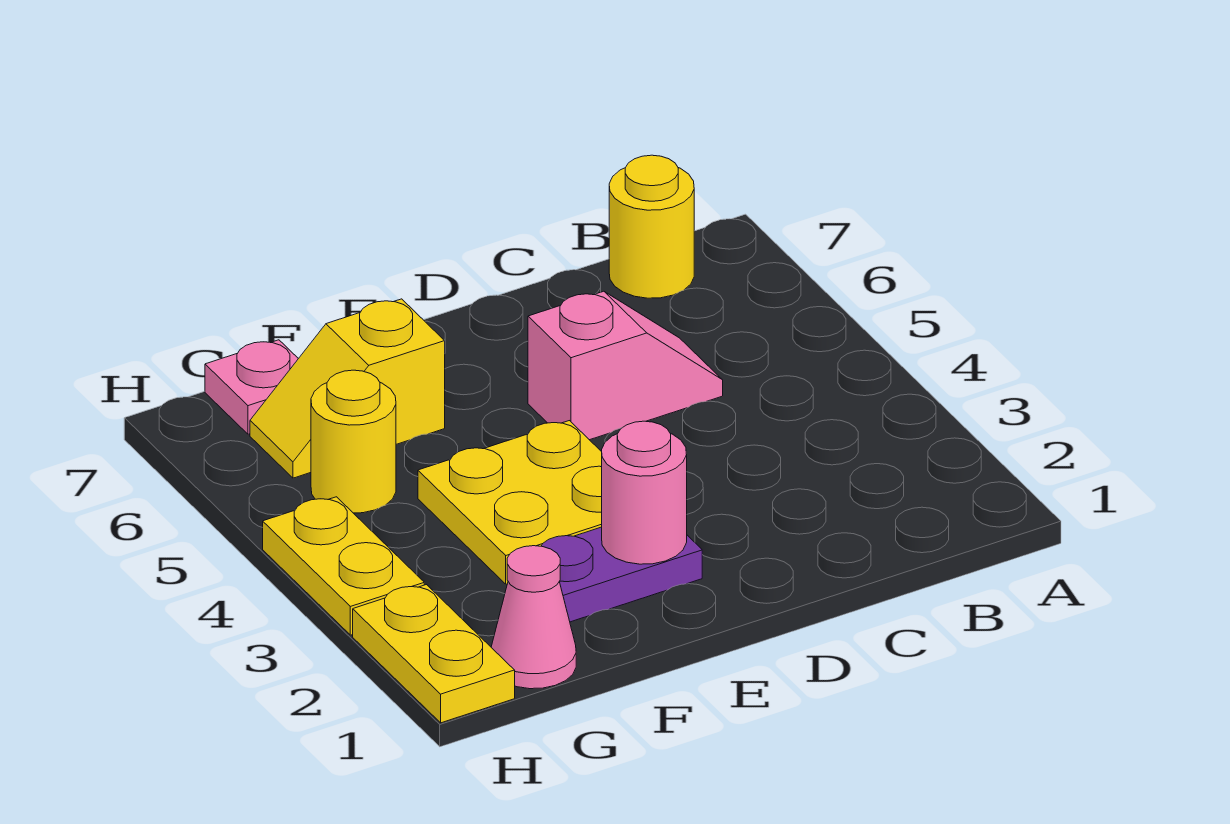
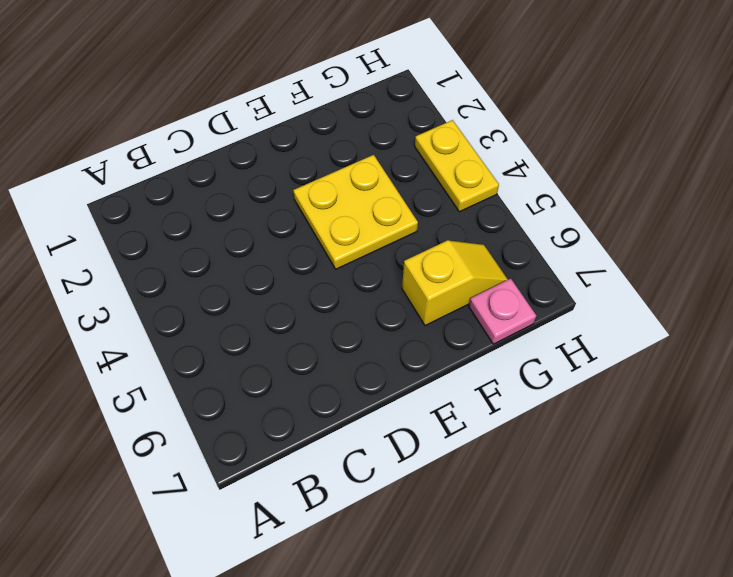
none -> yellow round brick B7 level 1
none -> pink slope C5:D5 level 1 top D

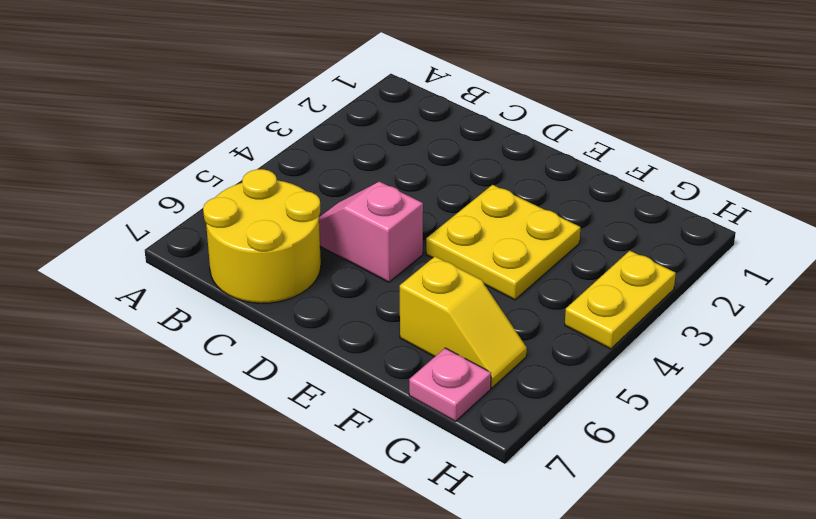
yellow round brick B6:C7 level 1 -> yellow round brick B7 level 1
none -> purple plate E2:F2 level 1
none -> pink cone G1 level 1

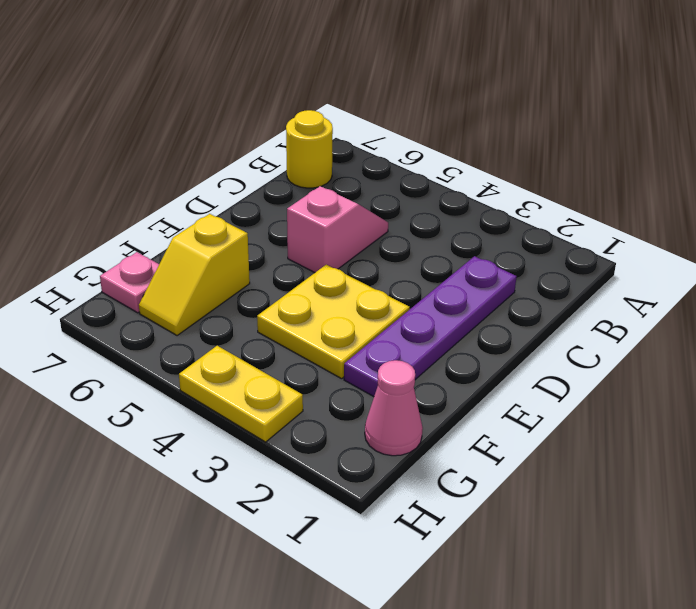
purple plate C2:F2 level 1 -> purple plate E2:F2 level 1
none -> yellow round brick G5 level 1
none -> yellow plate H1:H2 level 1

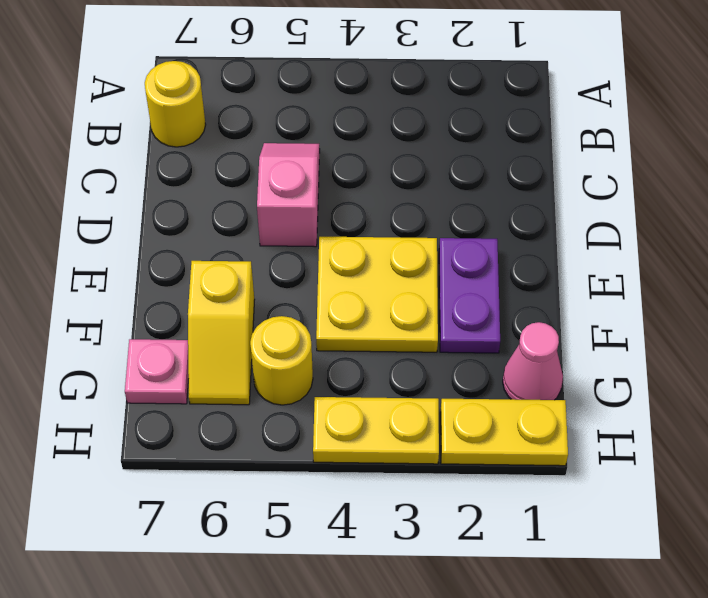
none -> pink round brick E2 level 2

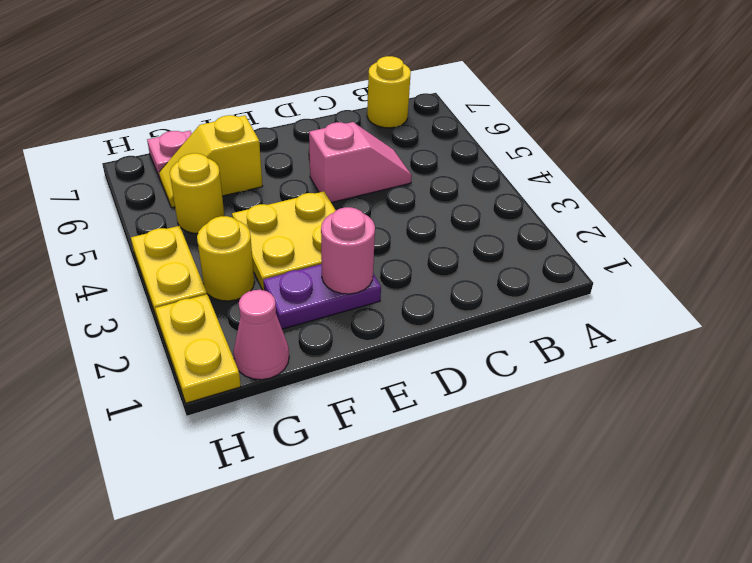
yellow round brick G3 level 1 -> none

